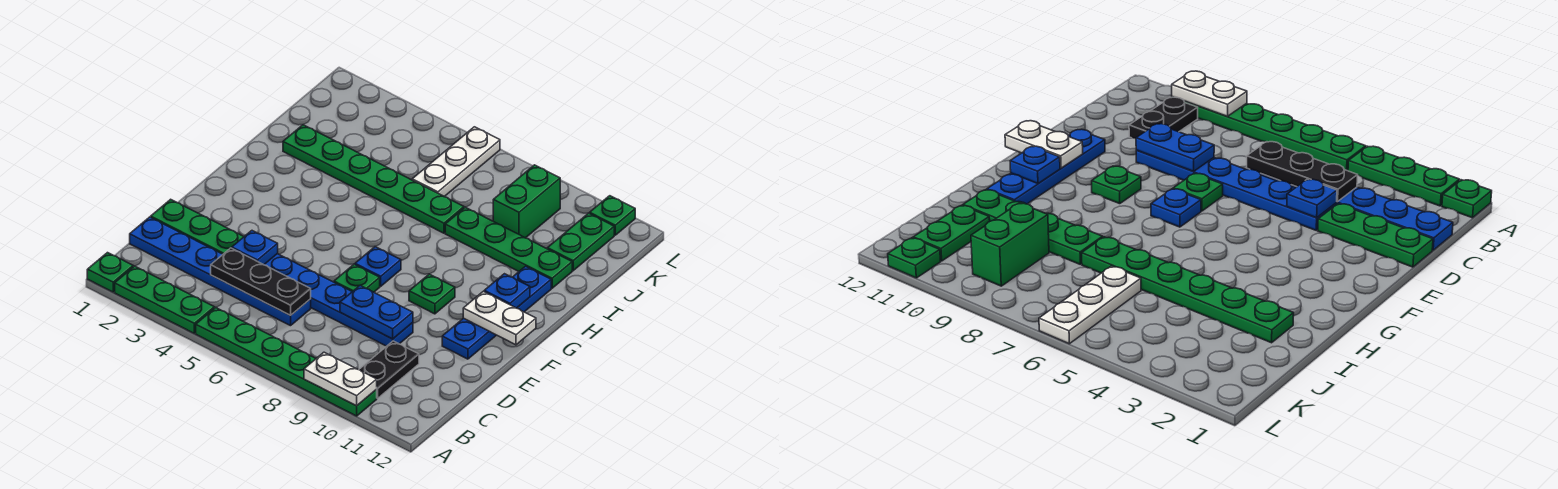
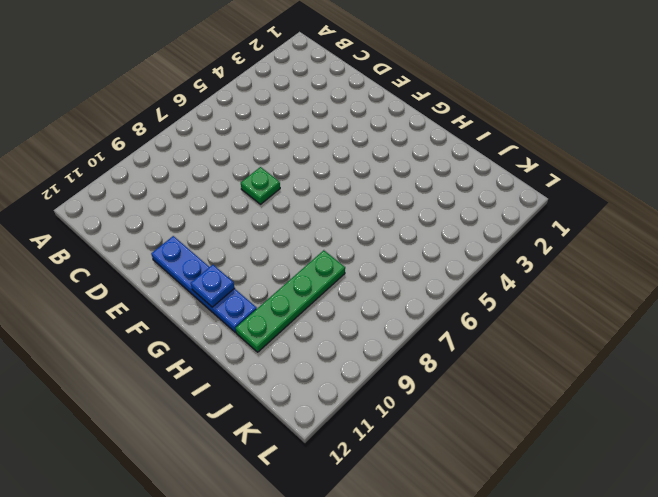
none -> green plate A1 level 1
none -> green plate A2:A4 level 1
none -> green plate A5:A10 level 1

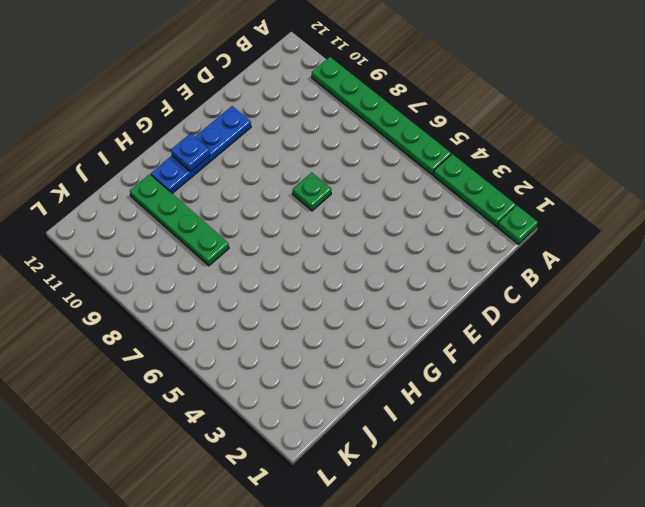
none -> black plate B10:C10 level 1
none -> blue plate C1:C6 level 1
none -> green plate D1:D3 level 1

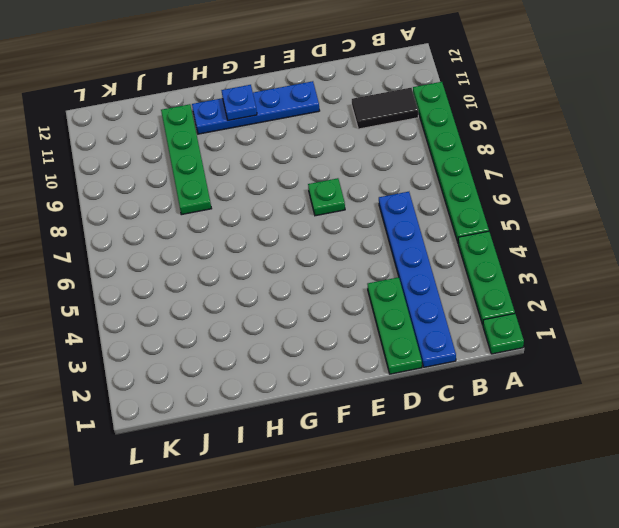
black tile B10:C10 level 1 -> black plate B10:C10 level 1
none -> blue plate D4:D9 level 1
none -> blue plate F7 level 1
none -> green plate F9 level 1

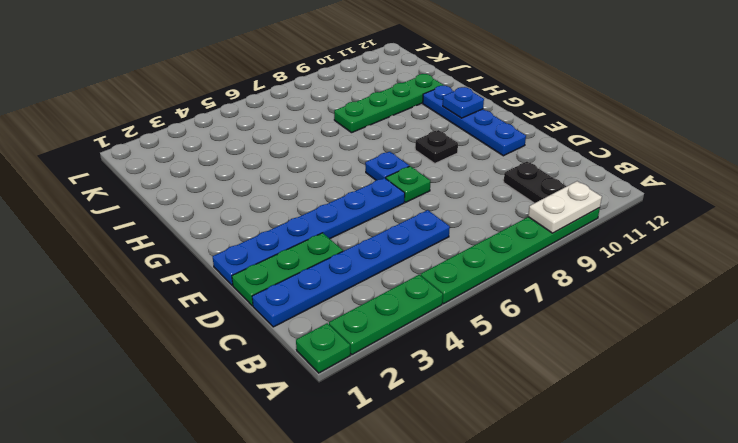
blue plate E1:E6 level 1 -> blue plate D4:D9 level 1
black plate F9 level 1 -> green plate F9 level 1
none -> green plate I2:I7 level 1
none -> white plate J6:L6 level 1
none -> green brick J9:K9 level 1

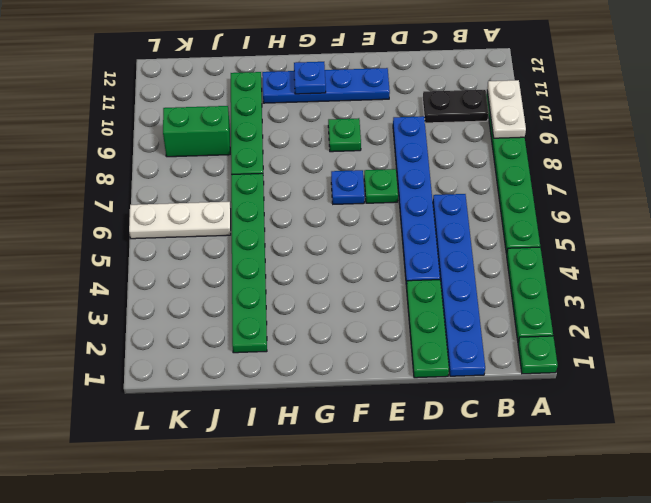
none -> green plate J11:K11 level 1
none -> green plate L11 level 1
none -> black plate C4:C6 level 2

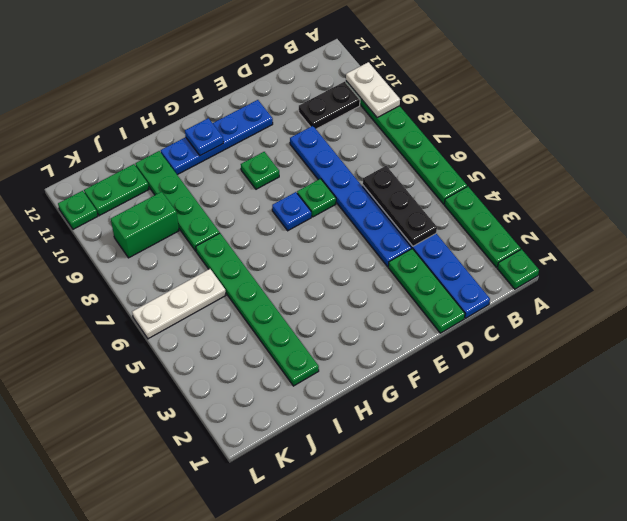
none -> blue plate D4 level 2
none -> blue plate D8:D9 level 2
none -> white plate F11:F12 level 2

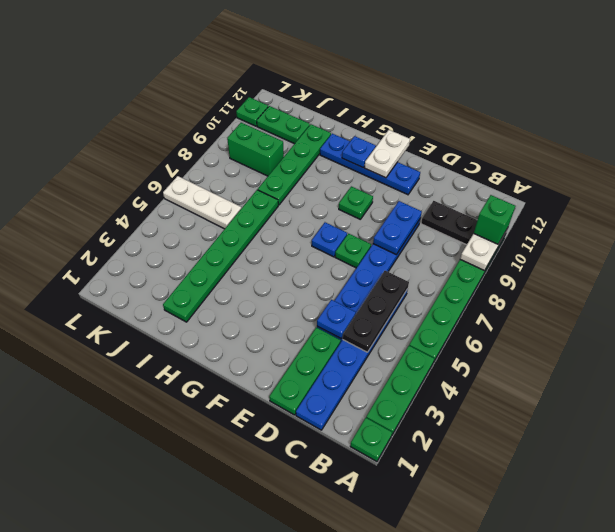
green brick A10 level 3 -> none

